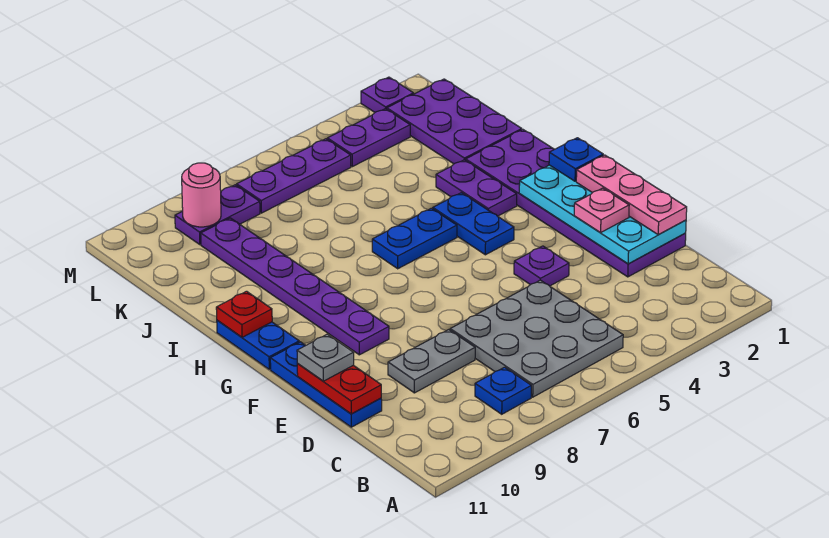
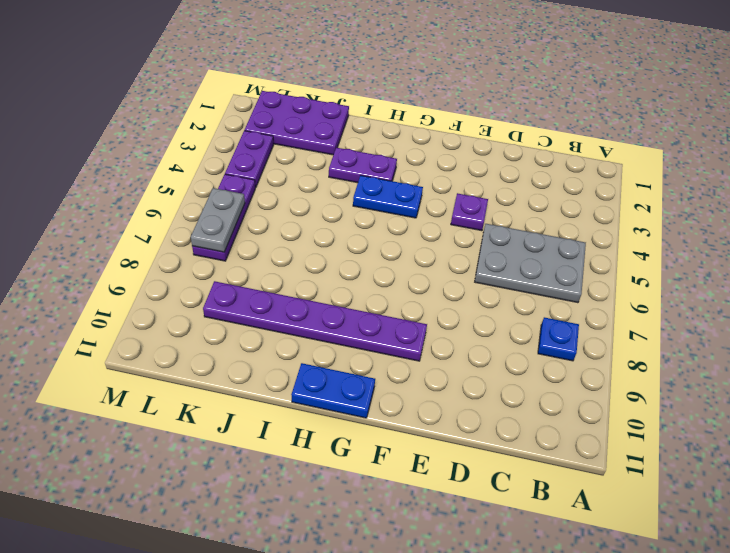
grey plate B5:D6 level 1 -> grey plate B5:D7 level 1
grey plate L6:L7 level 2 -> grey plate D8:D9 level 1
none -> purple plate D1:I2 level 1
none -> blue plate D11:F11 level 1
none -> blue plate H5:H6 level 1

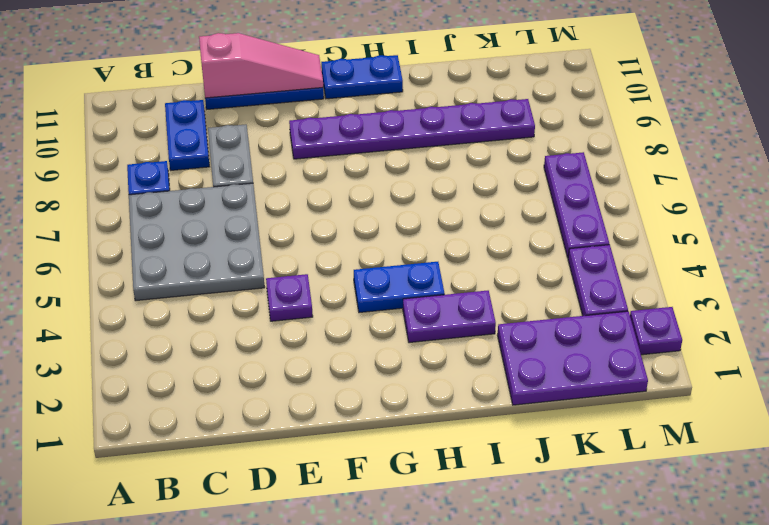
blue plate C9:C10 level 1 -> blue plate H5:H6 level 1
pink slope D11:F11 level 2 top D -> red plate D11:E11 level 2
none -> purple plate D1:I2 level 1
none -> purple plate L8:L9 level 1
none -> cyan plate D1:G2 level 2

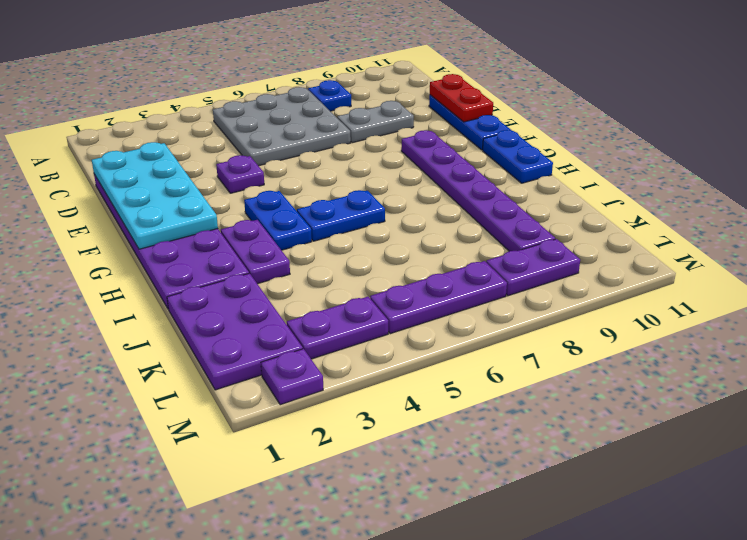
none -> red plate H11 level 2
none -> pink round brick L9 level 2
none -> pink plate D1:F1 level 3

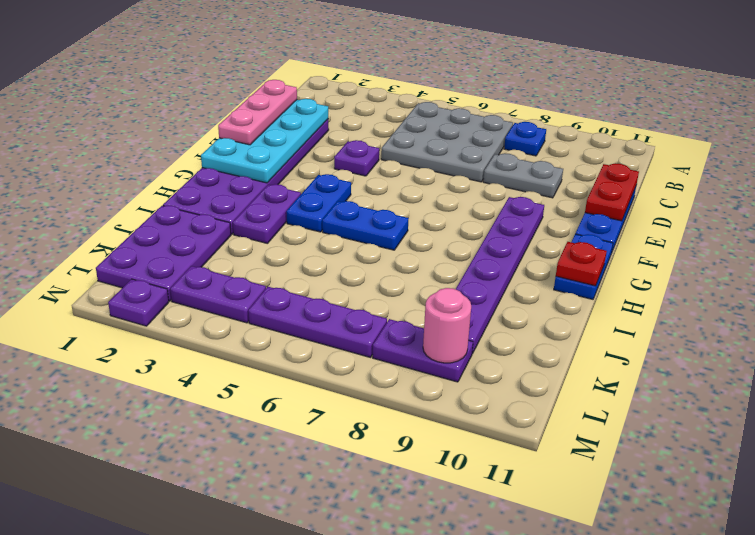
none -> pink plate E2 level 3
none -> grey plate E11 level 3
none -> blue plate G1 level 3

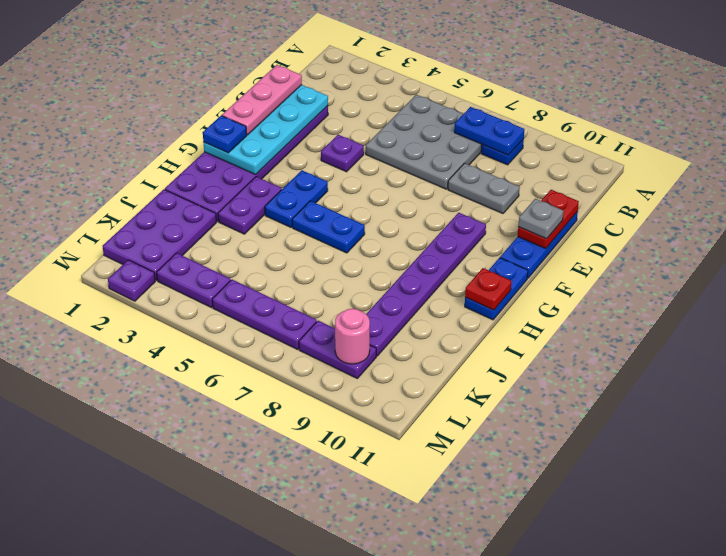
blue plate B7:B8 level 2 -> none
none -> pink plate E2 level 3

